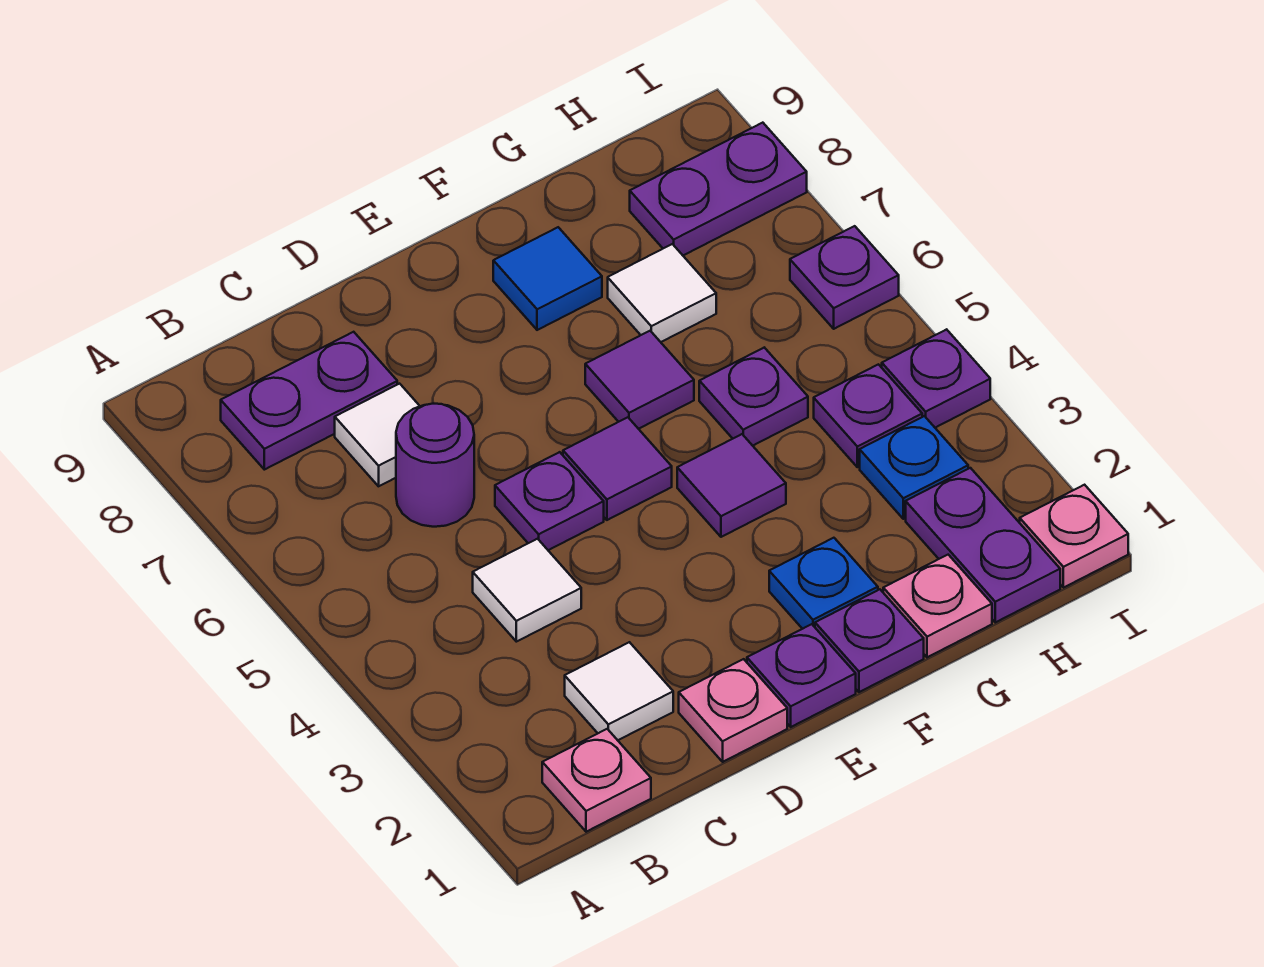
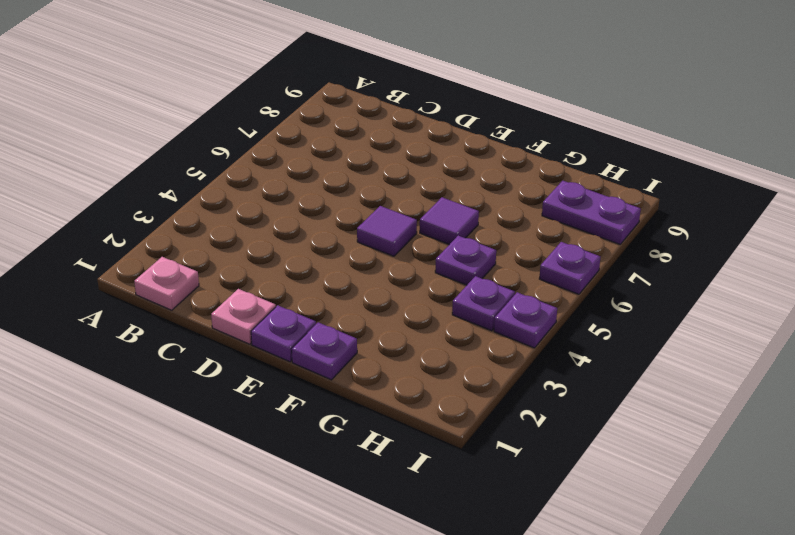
none -> purple plate B8:C8 level 1
none -> white tile C2 level 1
none -> white tile C4 level 1

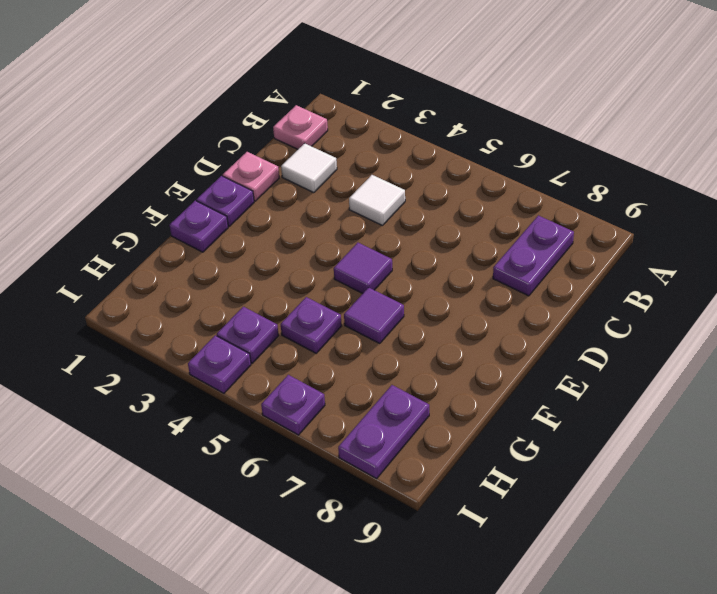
none -> purple round brick C6 level 1
none -> white tile C7 level 1
none -> purple plate D5 level 1

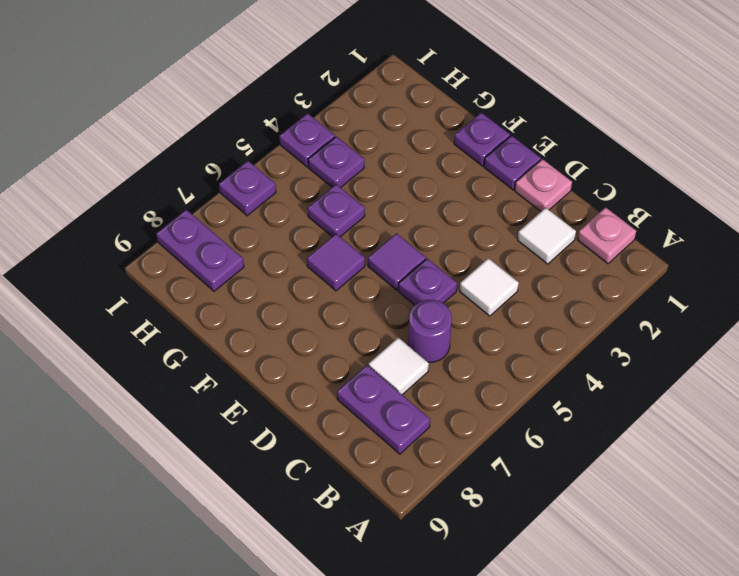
none -> blue plate F2 level 1
none -> purple tile F4 level 1
none -> blue tile F8 level 1

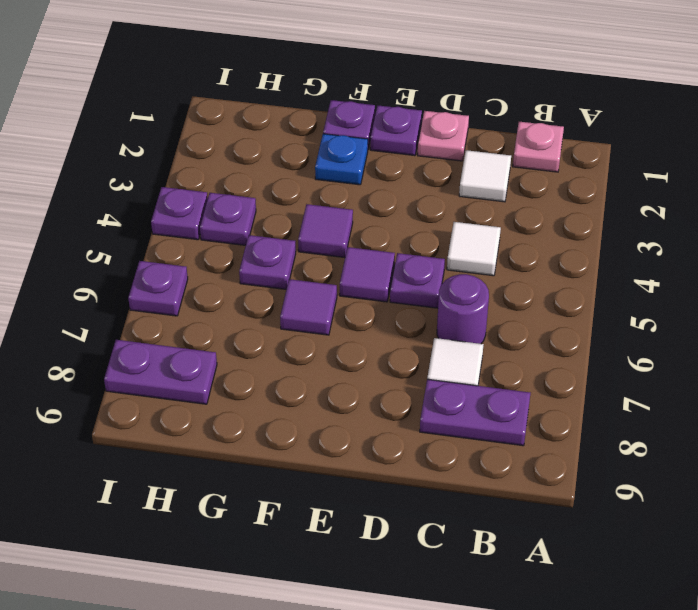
none -> blue tile F8 level 1
none -> pink plate G1 level 1
none -> white tile G7 level 1

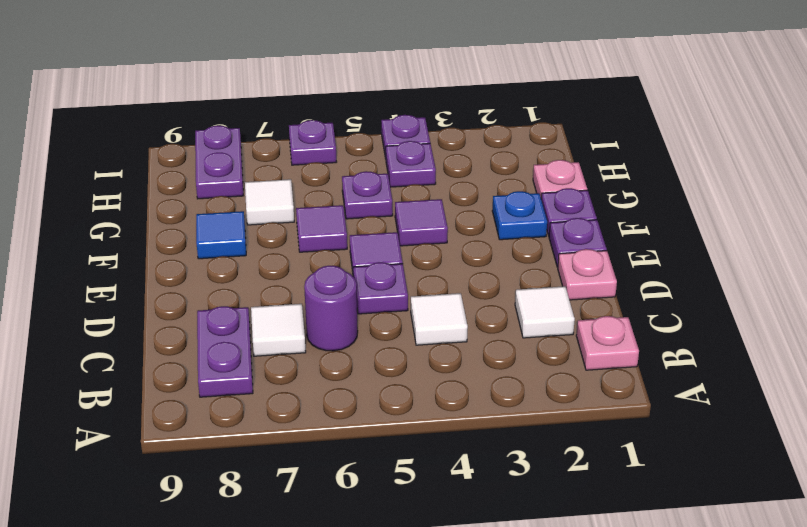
none -> purple plate H1:H2 level 1
none -> blue plate H3 level 1
none -> pink plate I1 level 1

